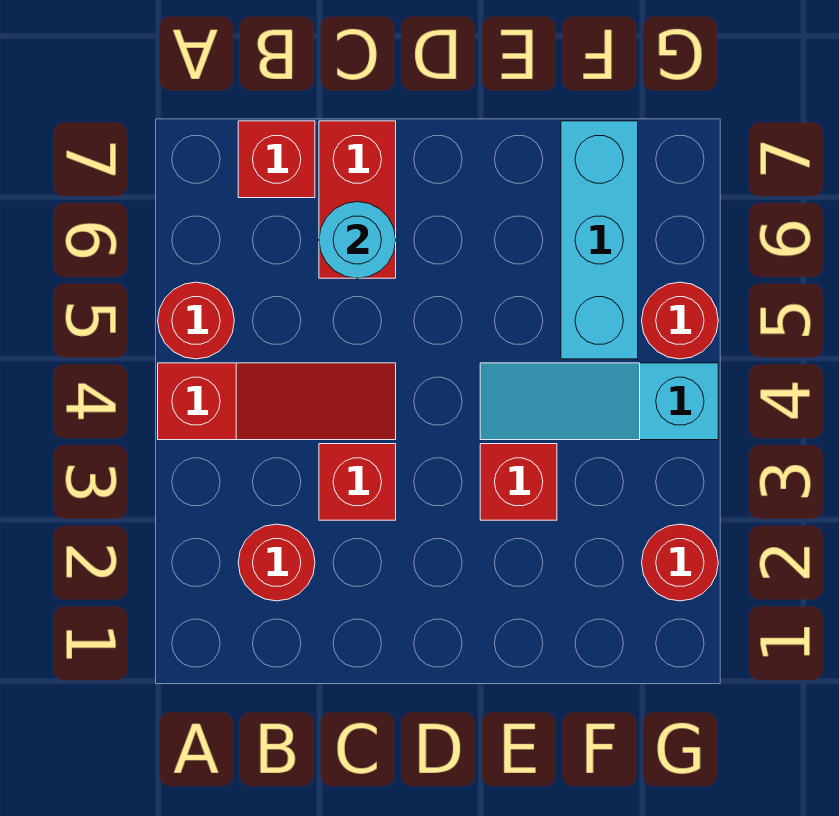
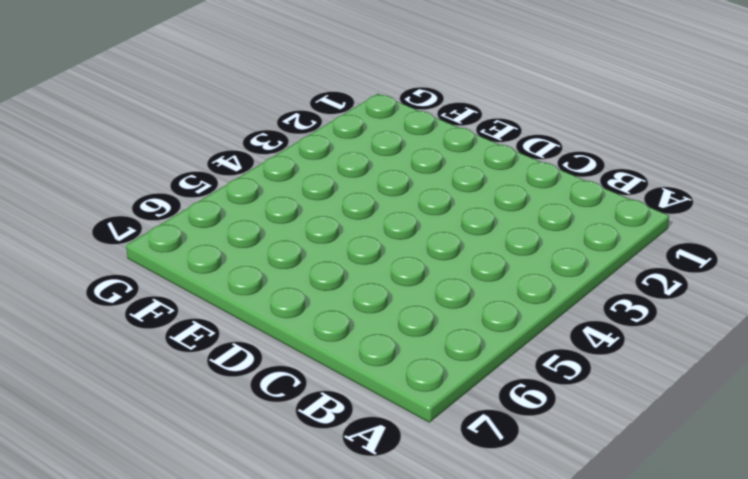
none -> red slope A4:C4 level 1 top A
none -> red round brick A5 level 1
none -> red round brick B2 level 1

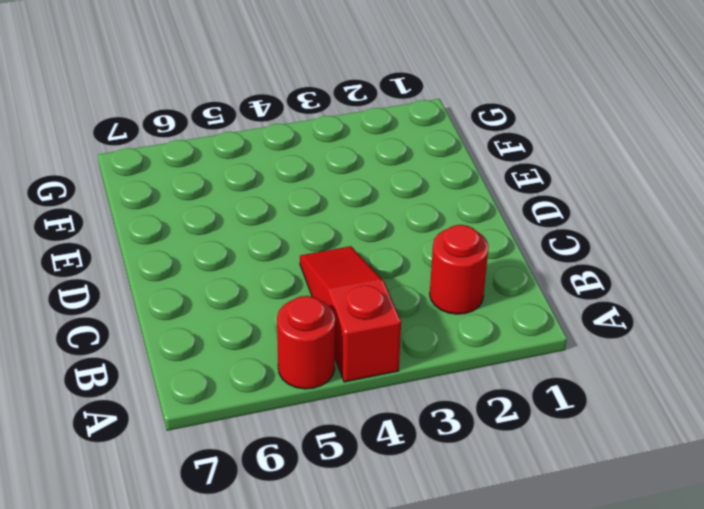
none -> red brick B7 level 1
none -> red brick C3 level 1
none -> red brick C6:C7 level 1

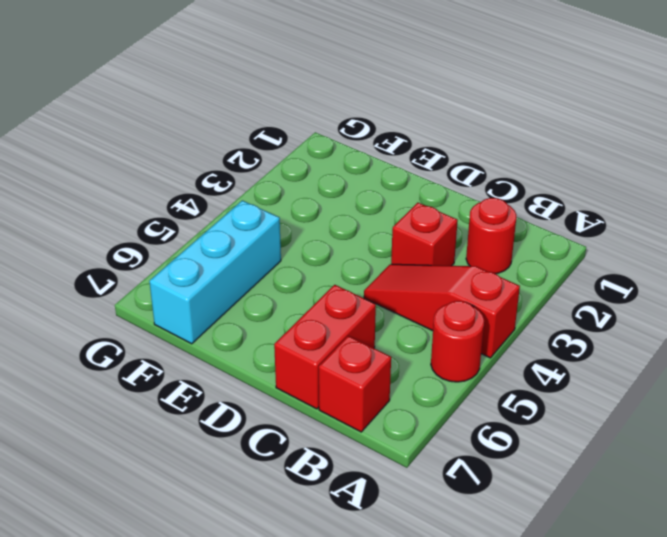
none -> red brick E3 level 1
none -> cyan slope E4:G4 level 1 top G
none -> red round brick G2 level 1

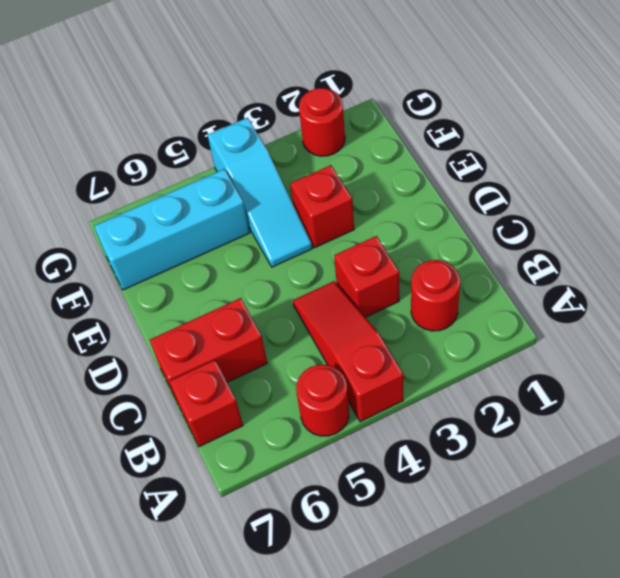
none -> red round brick G5 level 1
none -> cyan round brick C6 level 2

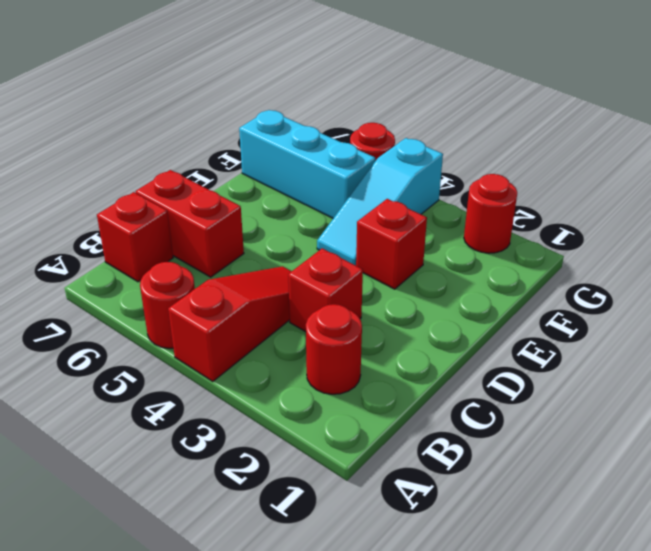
none -> cyan round brick C6 level 2

